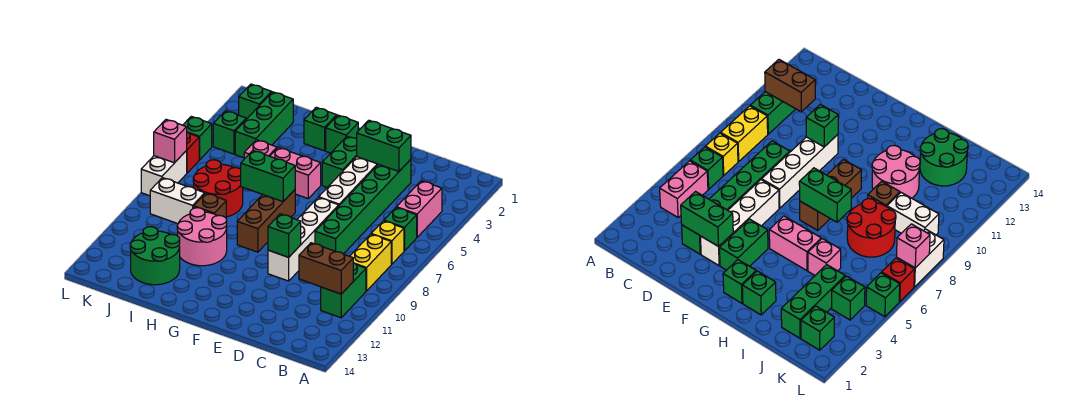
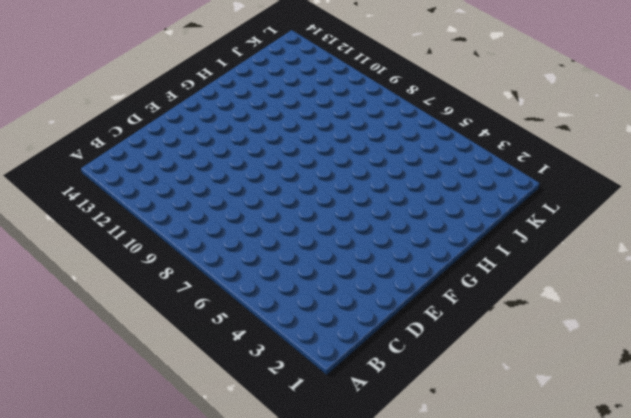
none -> pink brick B4:B5 level 1
none -> green brick B6 level 1
none -> yellow brick B7 level 1
none -> yellow brick B8:B9 level 1

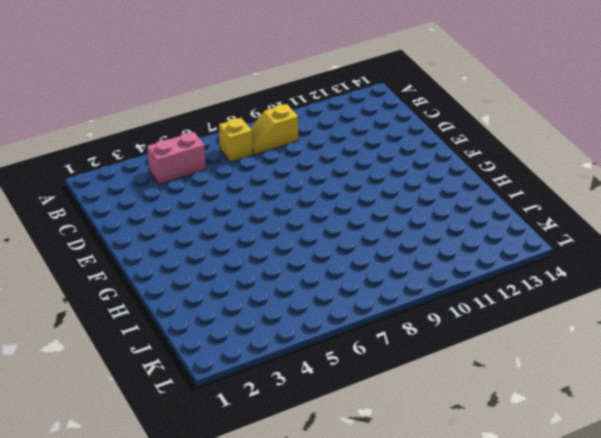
yellow slope B8:B9 level 1 top 9 -> yellow brick B8:B9 level 1
none -> green brick B6 level 1
none -> green brick B10:B11 level 1
none -> green brick D3:D8 level 1
none -> white brick E3:E6 level 1

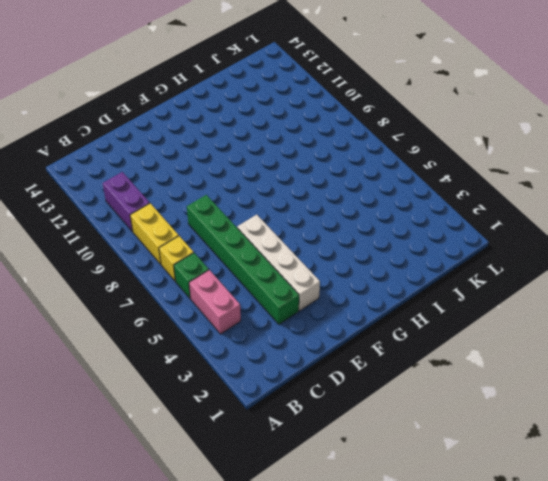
purple brick B10:B11 level 1 -> green brick B10:B11 level 1
none -> white brick E7:E10 level 1
none -> green brick F3:F4 level 1
none -> green brick G2 level 1
none -> pink brick G5:H5 level 1

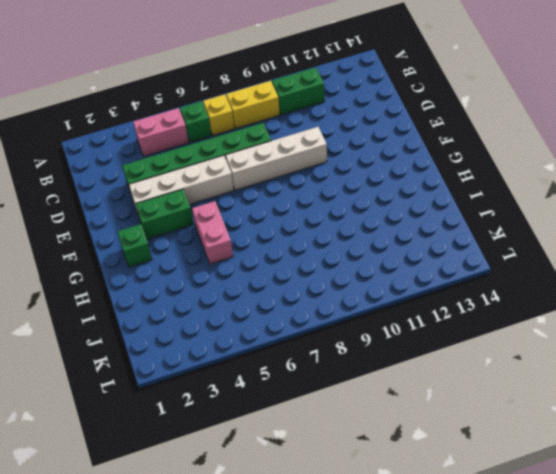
none -> brown brick G7:G9 level 1
none -> green brick H2 level 1
none -> pink round brick H10:I11 level 1
none -> pink brick I5 level 1

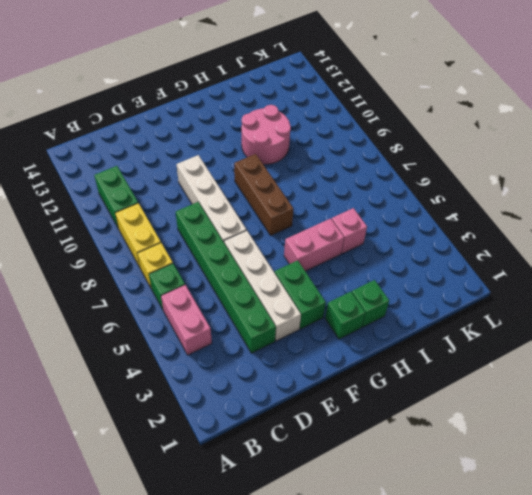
none -> red round brick I7:J8 level 1
none -> brown brick I9 level 1
none -> green round brick I12:J13 level 1
none -> green brick J2:J4 level 1

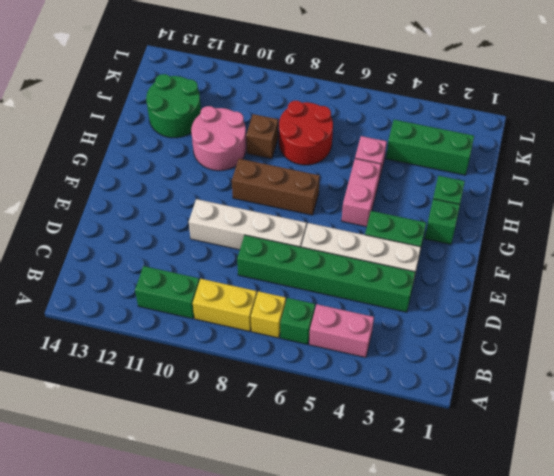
none -> white brick J9:K9 level 1
none -> green brick K2 level 1
none -> green brick K4 level 1
none -> green brick L5 level 1

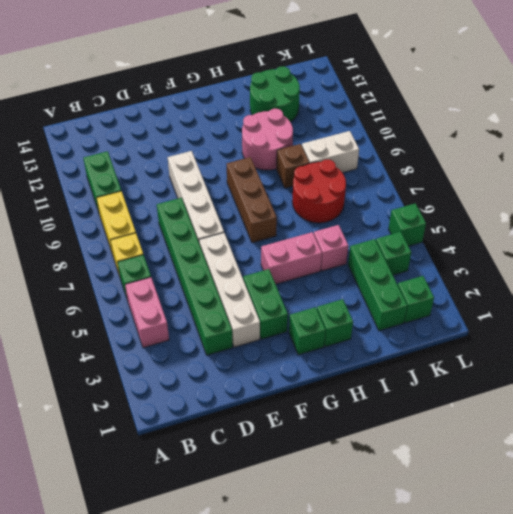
none -> red brick L6 level 1
none -> white brick L7:L8 level 1
none -> brown brick B11:C11 level 2
none -> green brick D3:E3 level 2

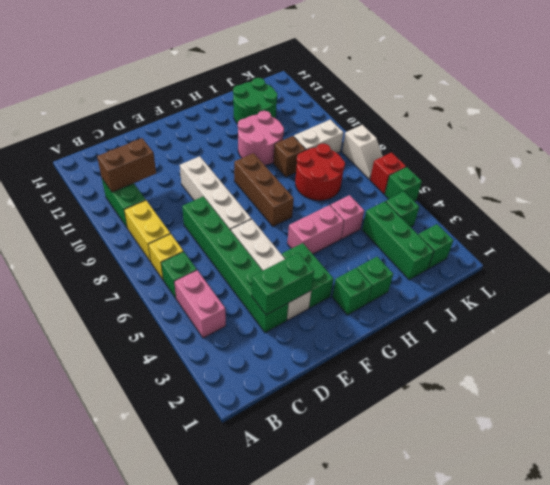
white slope L7:L8 level 1 top 8 -> white brick L7:L8 level 1
none -> green brick E10 level 2
none -> green brick G7:H7 level 2
none -> pink brick L7 level 2

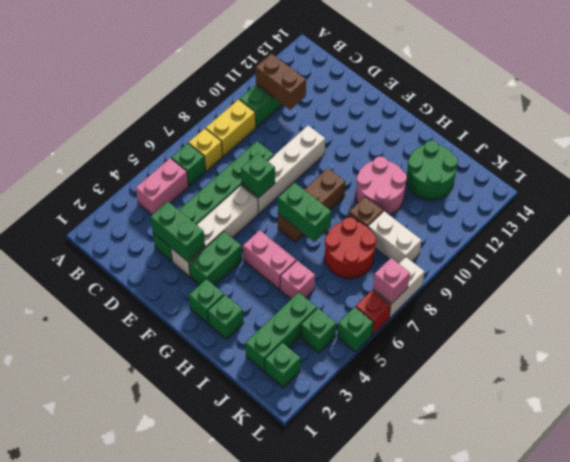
green brick E7 level 2 -> green brick E10 level 2

